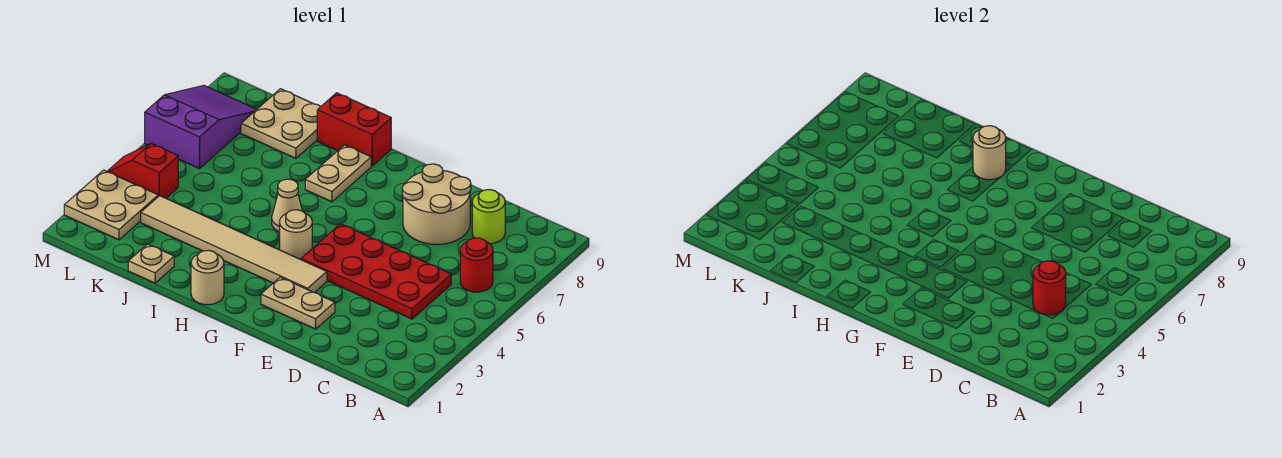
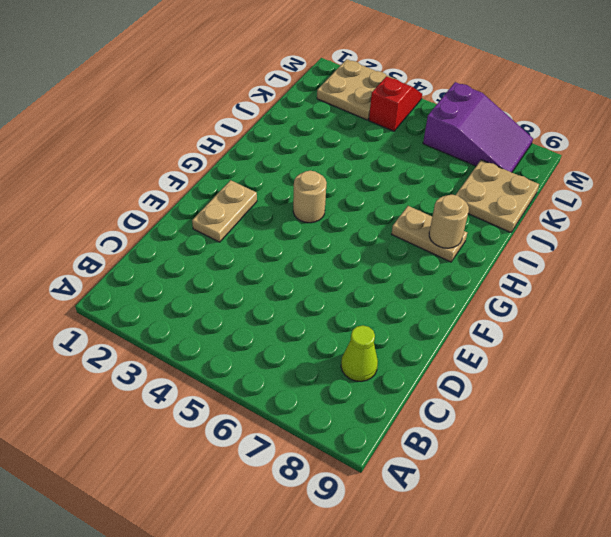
lime cone C8 level 1 -> lime round brick C8 level 1
none -> red round brick B6 level 1
none -> red plate C4:F5 level 1
none -> tan round brick D7:E8 level 1

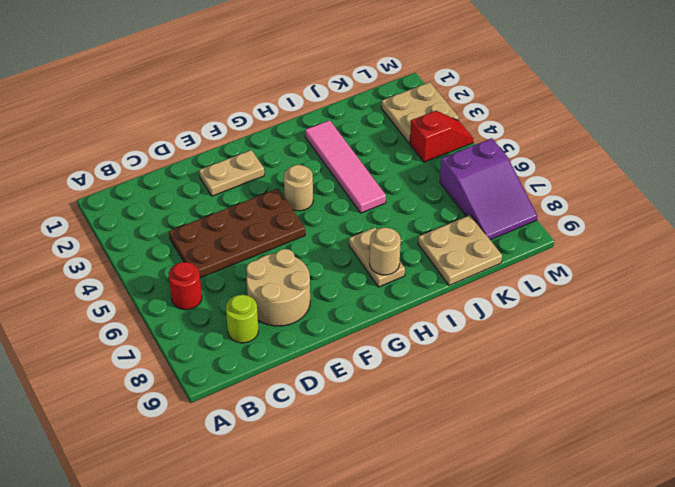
brown plate C4:F5 level 1 -> red plate C4:F5 level 1
pink tile I2:I5 level 1 -> tan tile F3:K3 level 1
none -> tan round brick H1 level 1
none -> tan cone H5 level 1
none -> red brick H9:I9 level 1

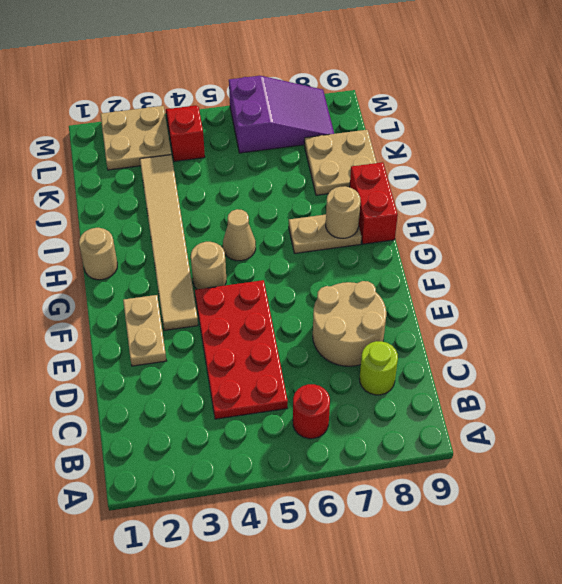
none -> tan plate J1 level 1
none -> red round brick C4 level 2

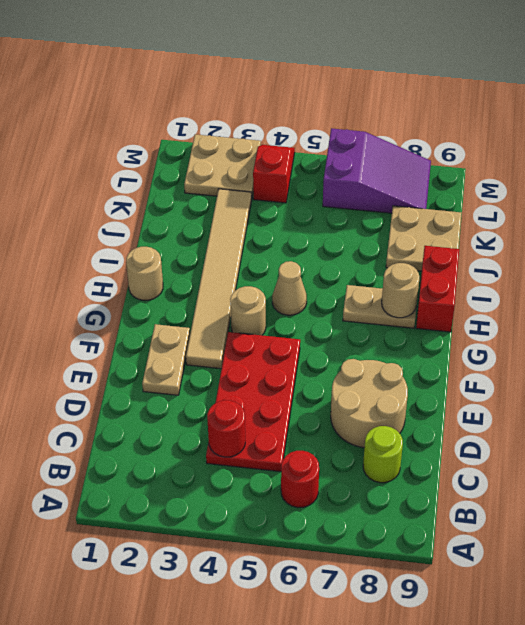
none -> tan plate J1 level 1

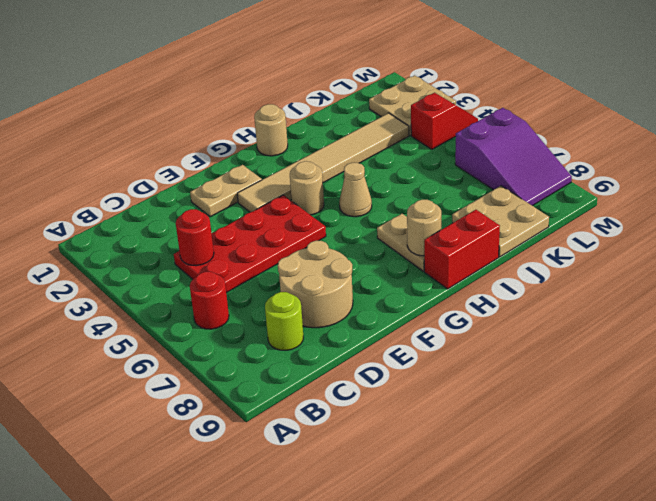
none -> tan plate J1 level 1

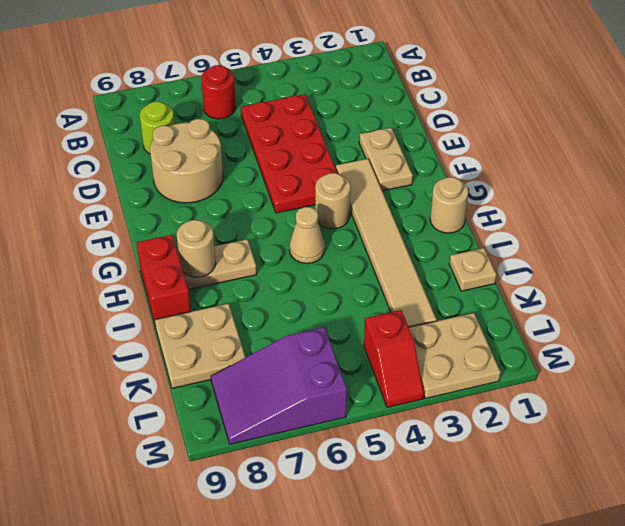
none -> red round brick C4 level 2

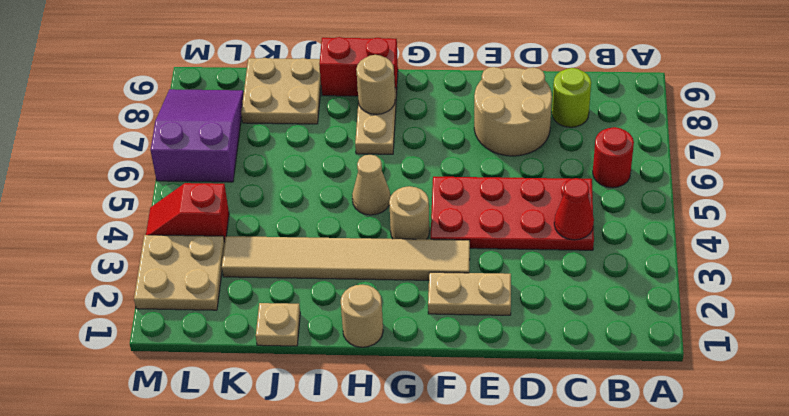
red cone C4 level 2 -> red round brick C4 level 2

